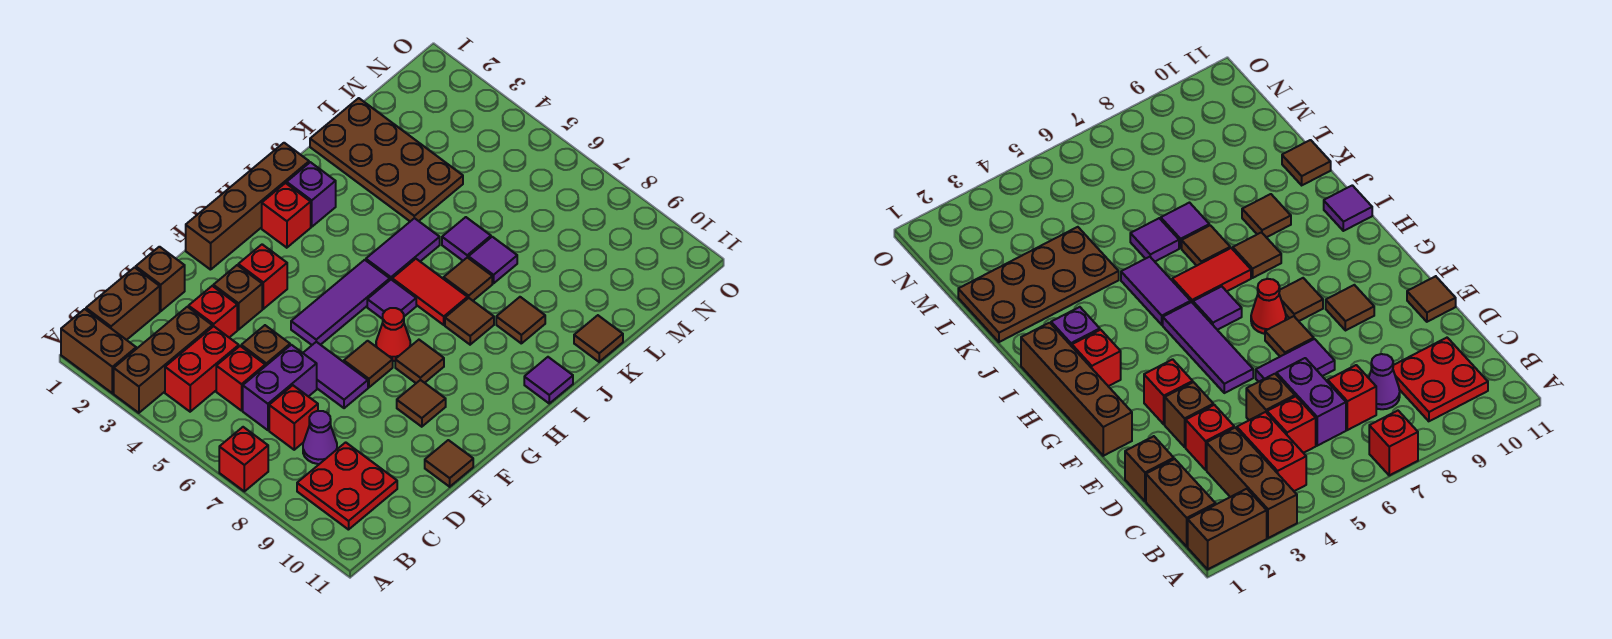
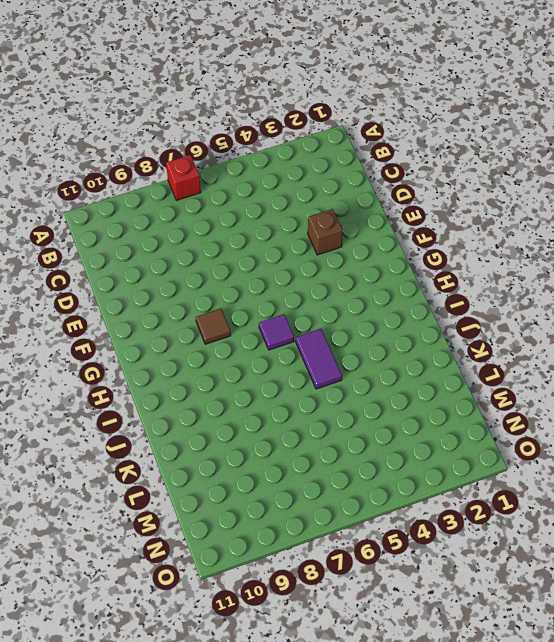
none -> brown brick A1:A2 level 1
none -> brown brick A3:C3 level 1
none -> brown brick B1:C1 level 1
none -> red brick B4:C4 level 1

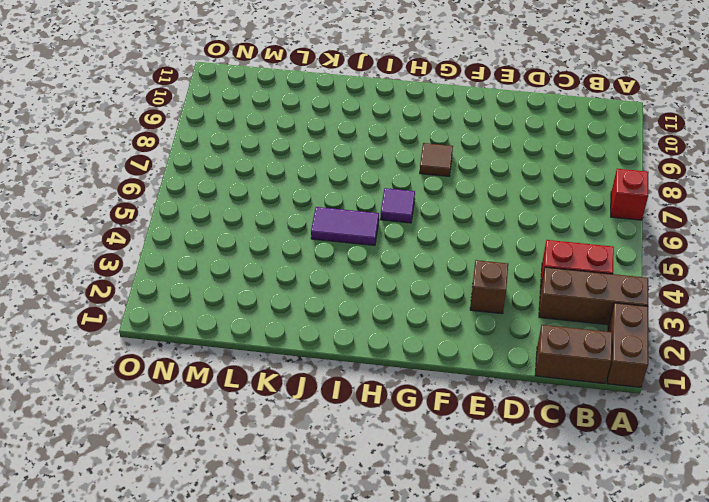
none -> red plate B9:C10 level 1
none -> red brick C5 level 1
none -> purple brick C6:D6 level 1
none -> red brick C7 level 1

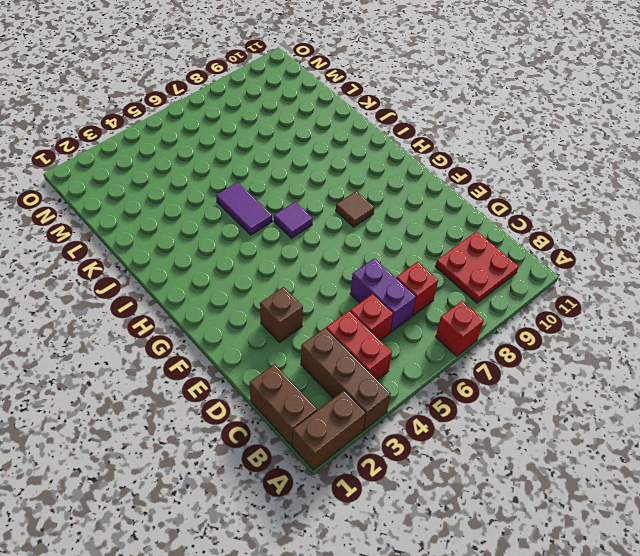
none -> purple cone C8 level 1
none -> brown brick D1 level 1
none -> red brick D3 level 1
none -> brown brick D5 level 1

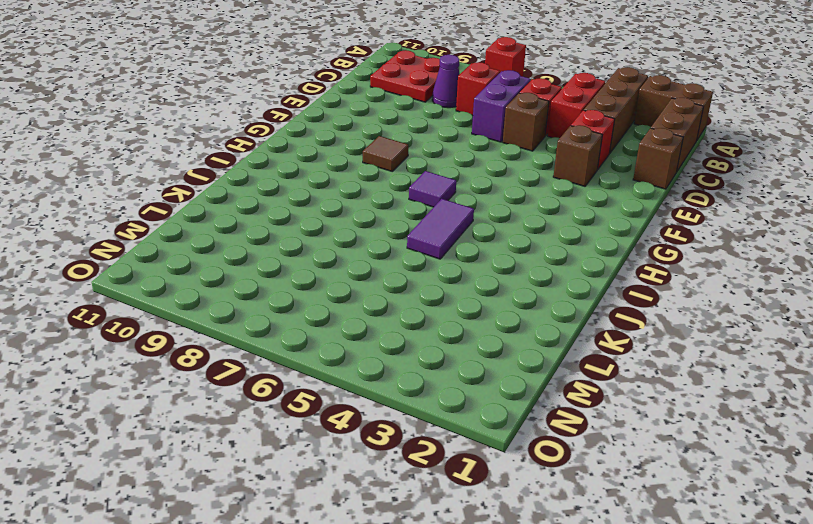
none -> purple tile E6:E7 level 1
none -> brown tile E11 level 1
none -> brown brick F1:I1 level 1
none -> red brick F3 level 1

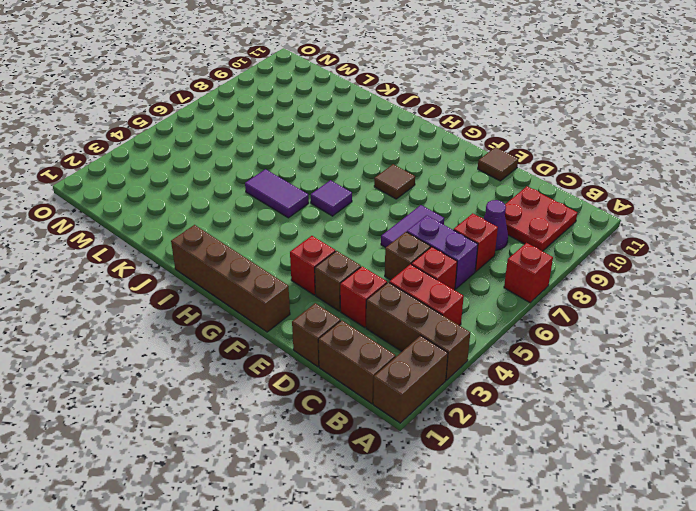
none -> purple tile F5:H5 level 1
none -> brown tile F7 level 1
none -> brown tile F9 level 1
none -> red cone G7 level 1

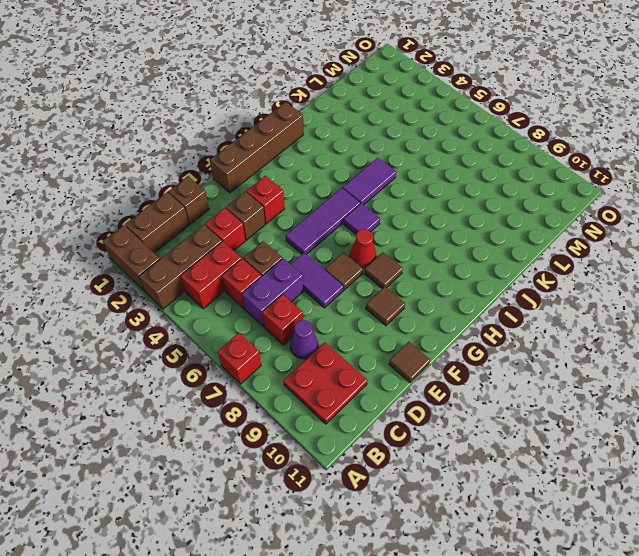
none -> red brick H2 level 1
none -> purple brick I2 level 1
none -> red tile I6:I7 level 1
none -> brown tile I8 level 1

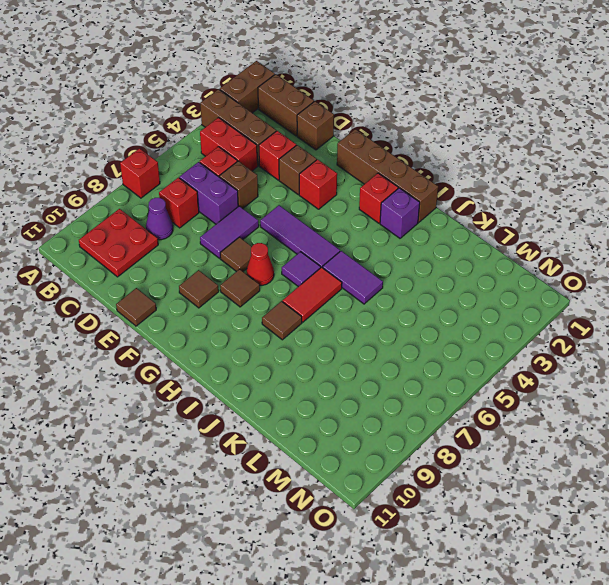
none -> purple tile I11 level 1
none -> brown tile J7 level 1
none -> brown tile J9 level 1
none -> brown plate K1:L4 level 1

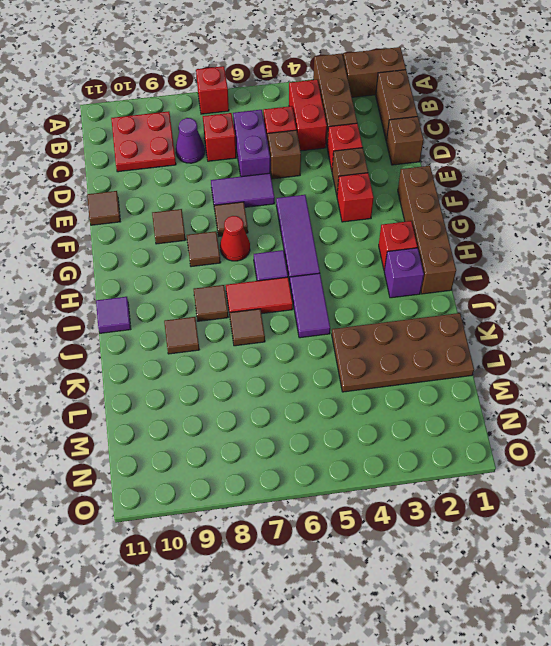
none -> purple tile K6 level 1
none -> purple tile K7 level 1
none -> brown tile K11 level 1

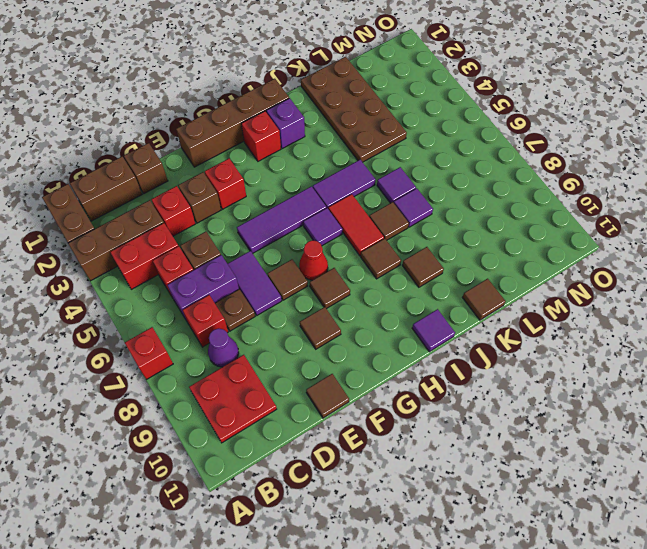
brown plate D7 level 1 -> none

